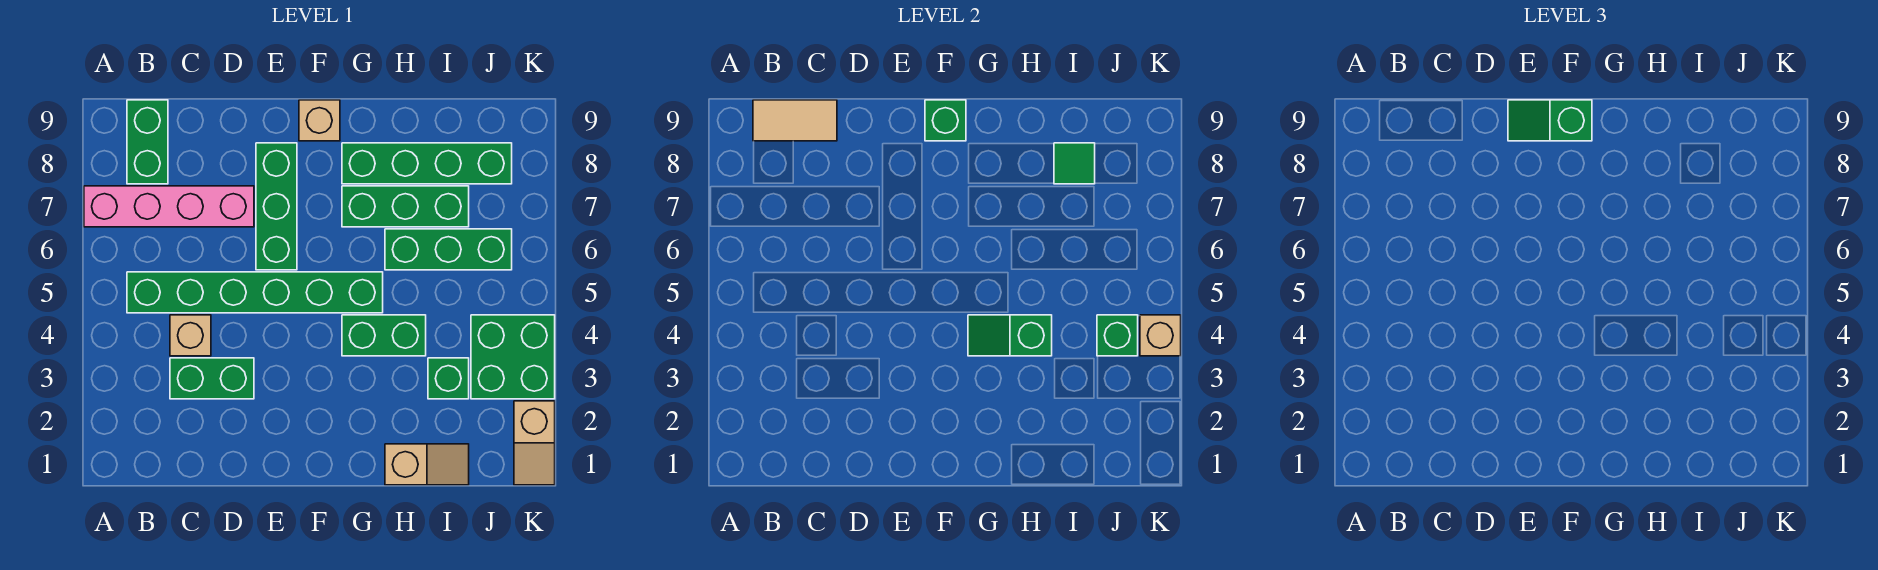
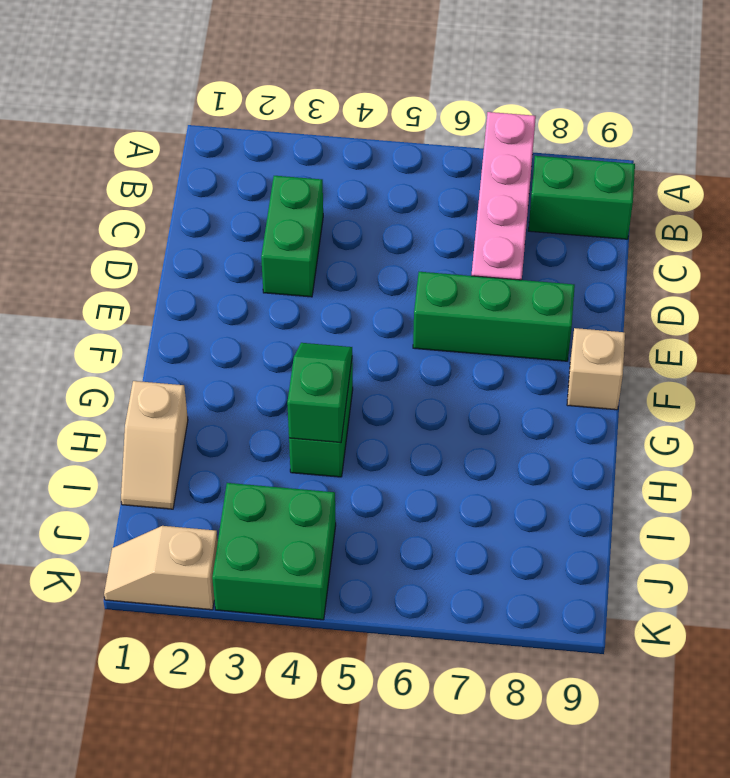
none -> green brick B5:G5 level 1
none -> tan brick C4 level 1
none -> green brick G7:I7 level 1

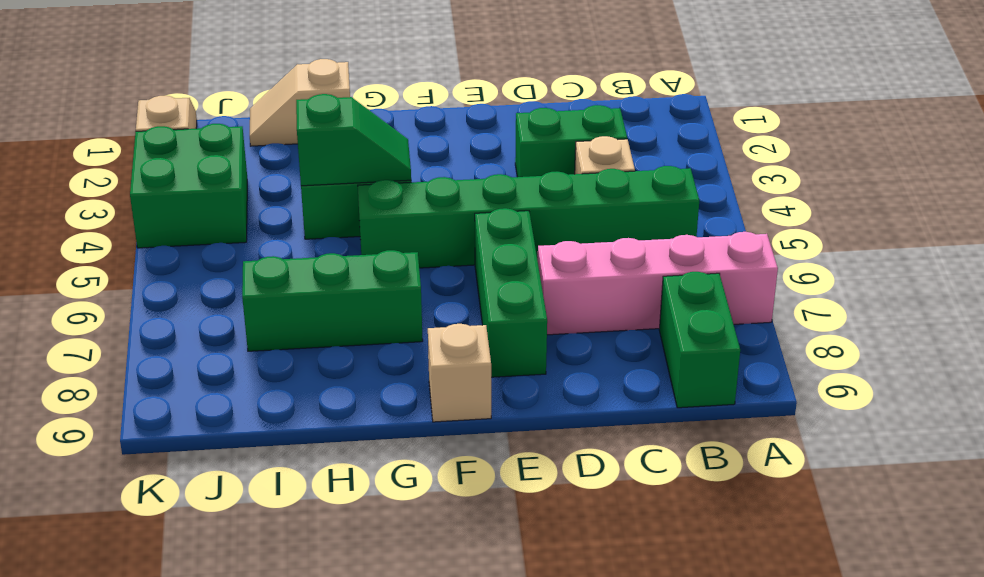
none -> green brick G8:J8 level 1
none -> green brick H6:J6 level 1
none -> green brick I3 level 1

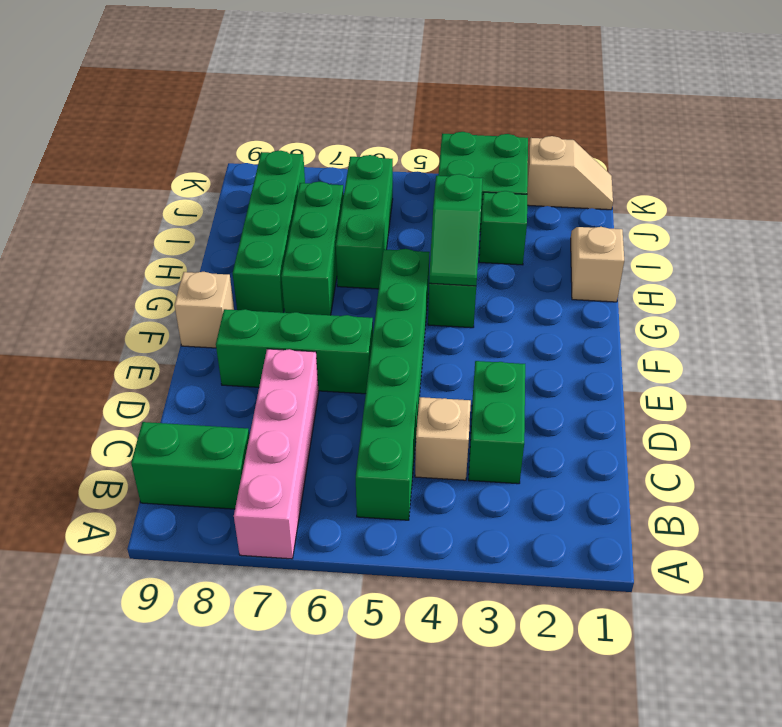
none -> tan tile B9:C9 level 2
none -> green brick F9 level 2
none -> green tile I8 level 2

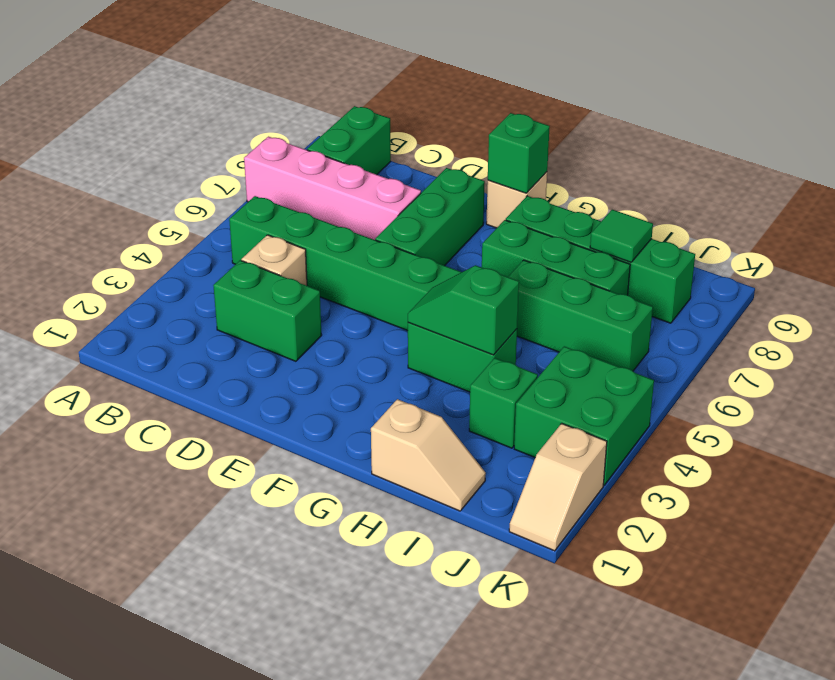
none -> tan tile B9:C9 level 2
none -> green brick J4 level 2
none -> tan brick K4 level 2

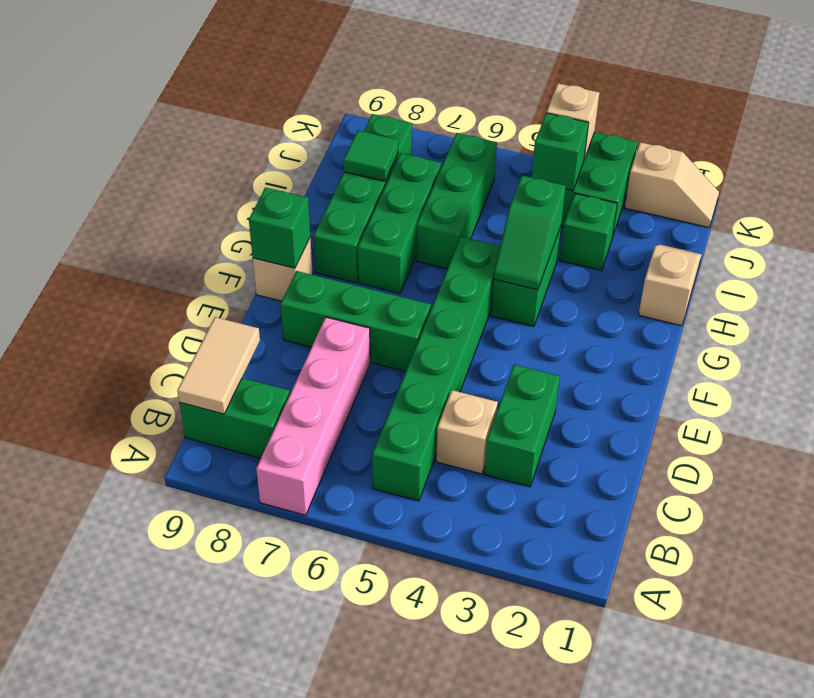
none -> green slope E9:F9 level 3 top F

